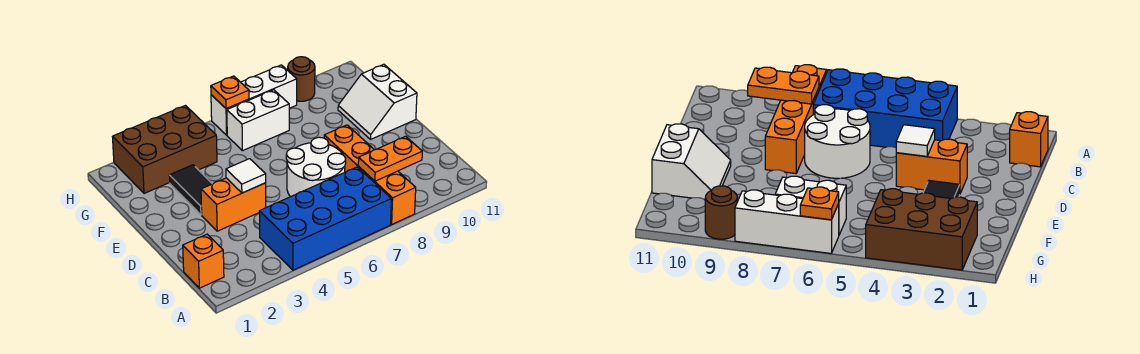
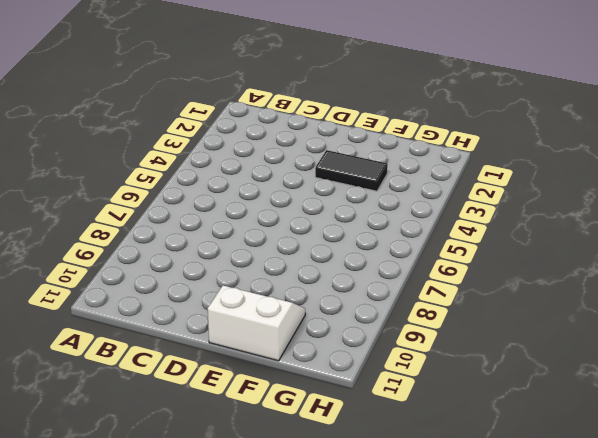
none -> blue brick A4:B7 level 1
none -> orange brick A8:D8 level 1
none -> orange brick B1 level 1

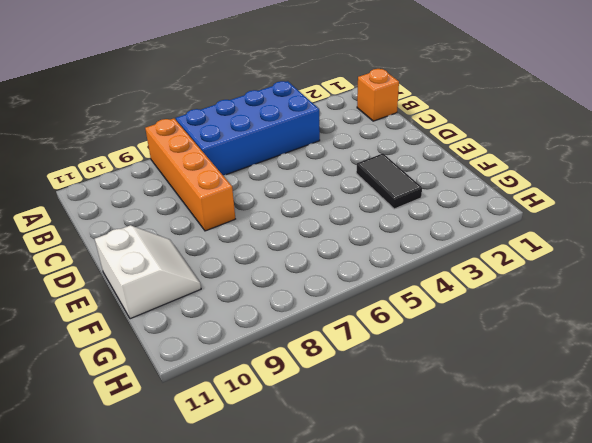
none -> white round brick C6:D7 level 1
none -> orange brick D3:D4 level 1
none -> brown brick G2:H4 level 1

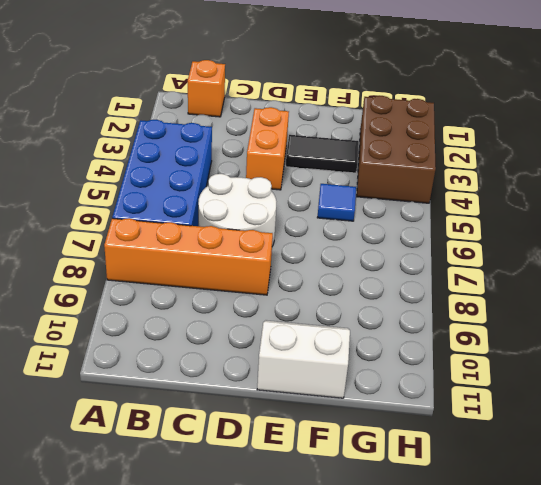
blue tile F5 level 1 -> none
none -> white brick G6:G7 level 1
none -> white brick H6:H8 level 1
none -> brown round brick H9 level 1

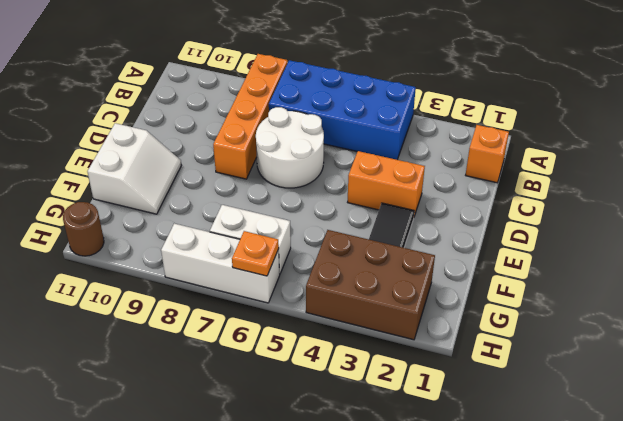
brown round brick H11 level 1 -> brown round brick H9 level 1
none -> orange plate B8:B9 level 2
none -> white tile D4 level 2

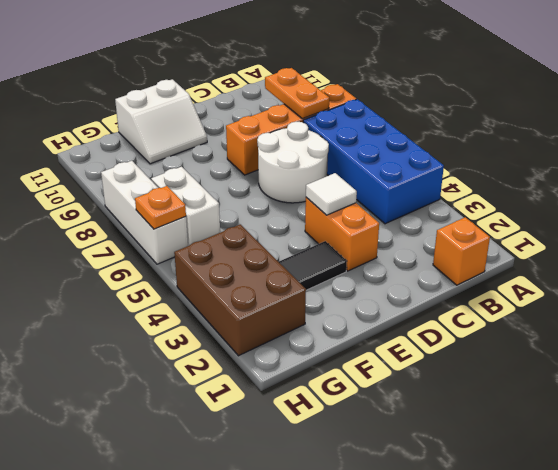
none -> brown round brick H9 level 1

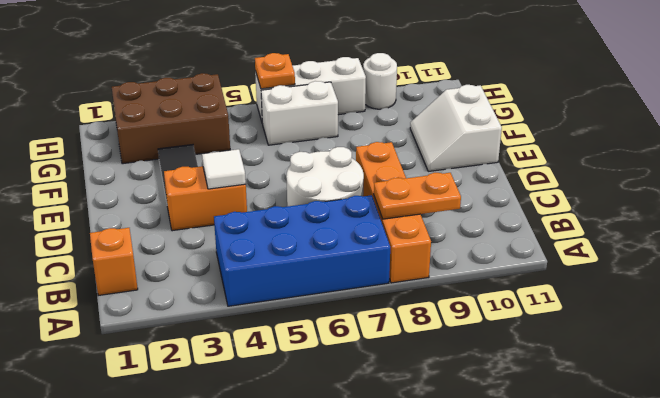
white round brick H9 level 1 -> brown round brick H9 level 1

